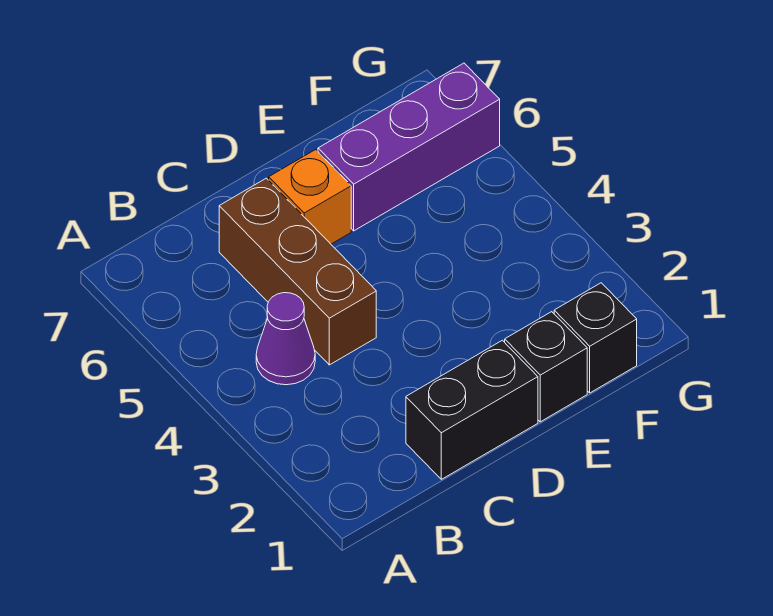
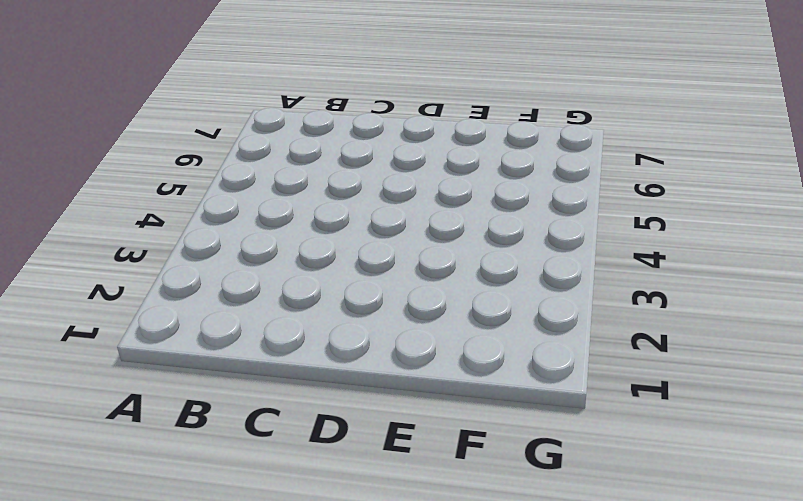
none -> purple cone B4 level 1
none -> black brick C1:D1 level 1

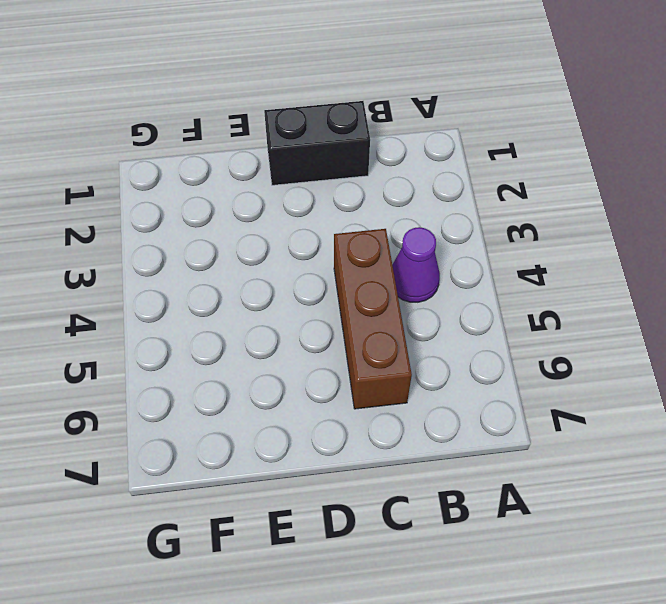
none -> orange brick D6 level 1
none -> black brick E1 level 1

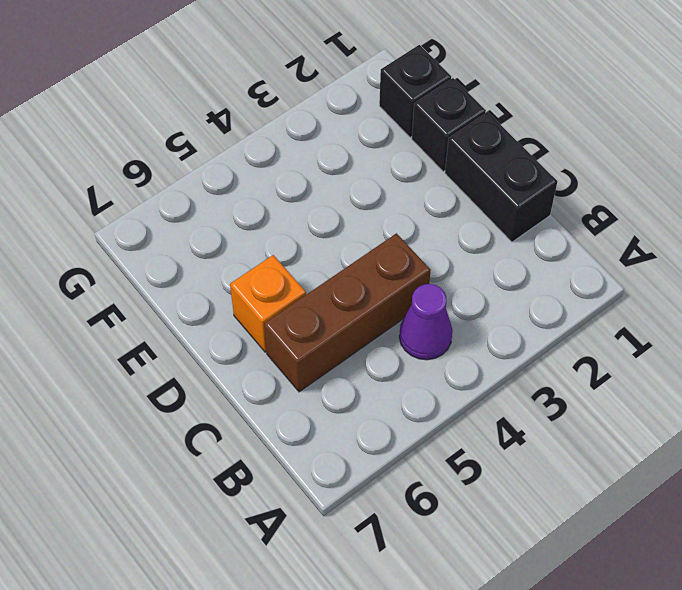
none -> purple brick E6:G6 level 1

